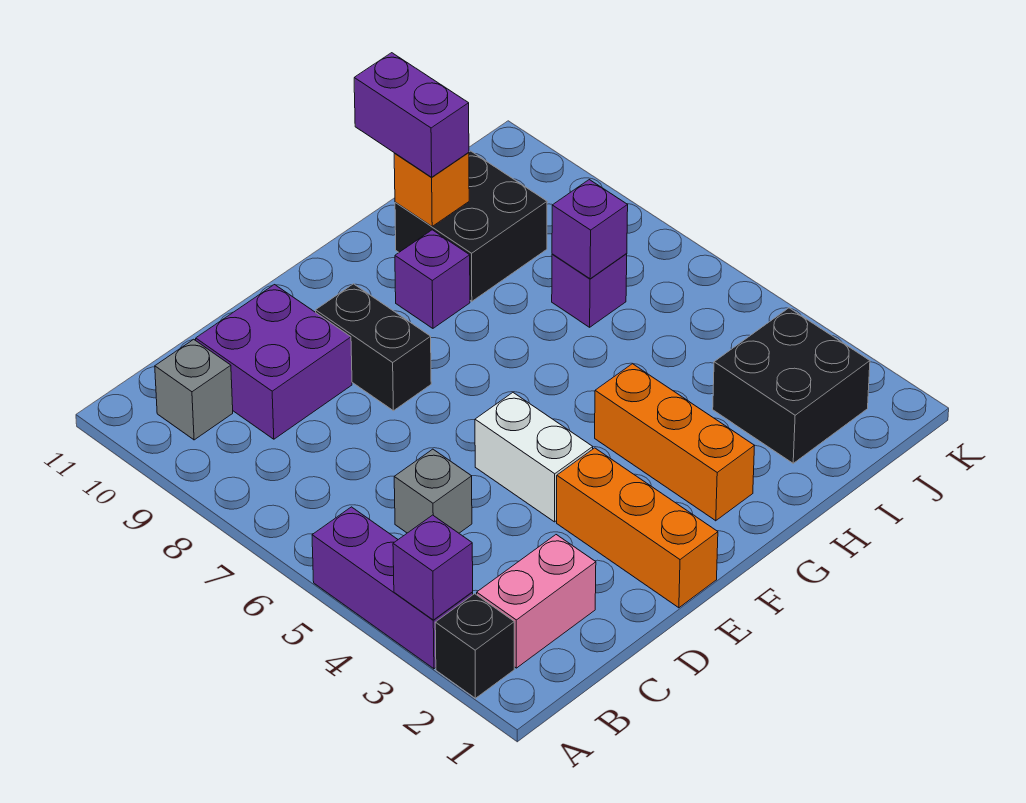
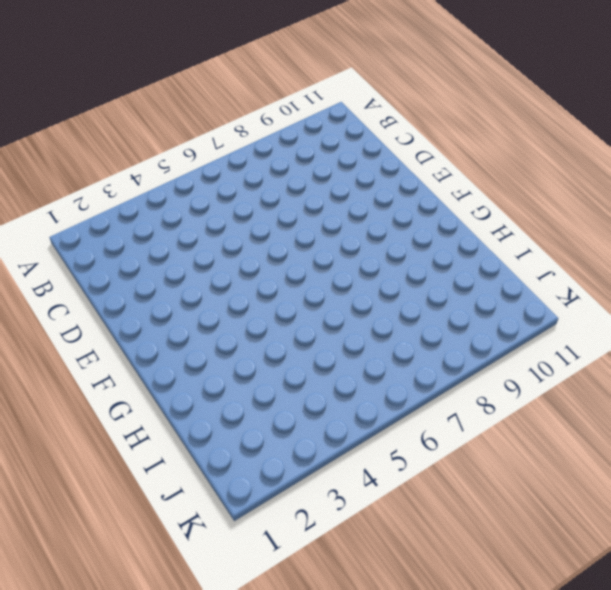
none -> black brick A2 level 1
none -> purple brick A3:A5 level 1
none -> pink brick B2:C2 level 1

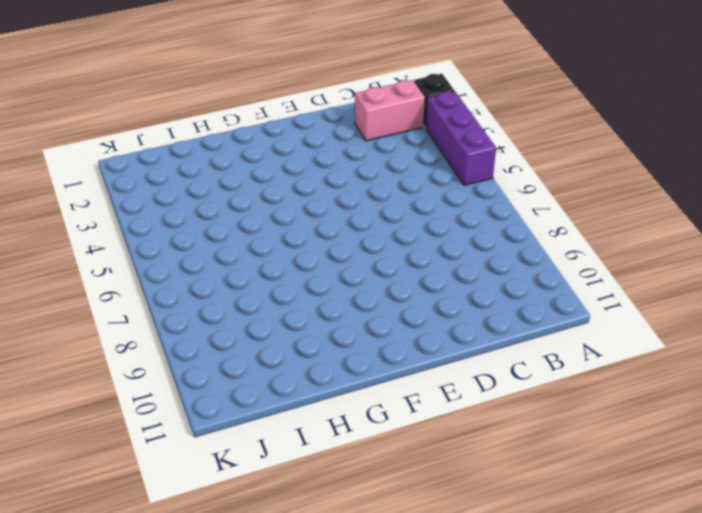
none -> grey brick B10 level 1
none -> grey brick C5 level 1
none -> purple brick C9:D10 level 1

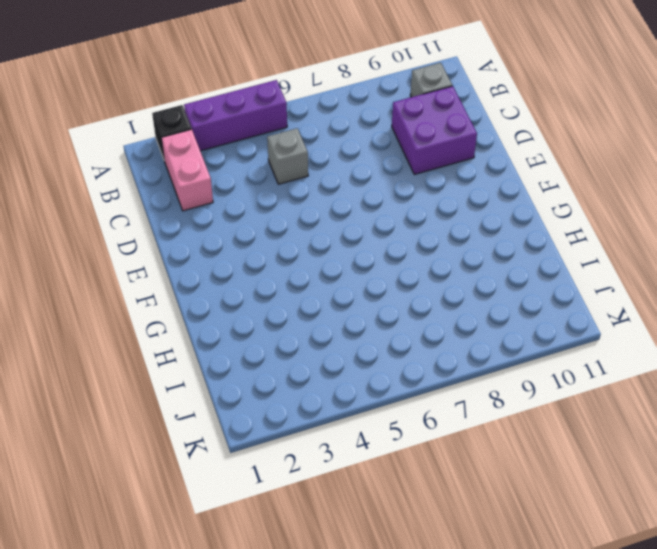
none -> orange brick E1:E3 level 1
none -> white brick E4:E5 level 1
none -> black brick E8:E9 level 1

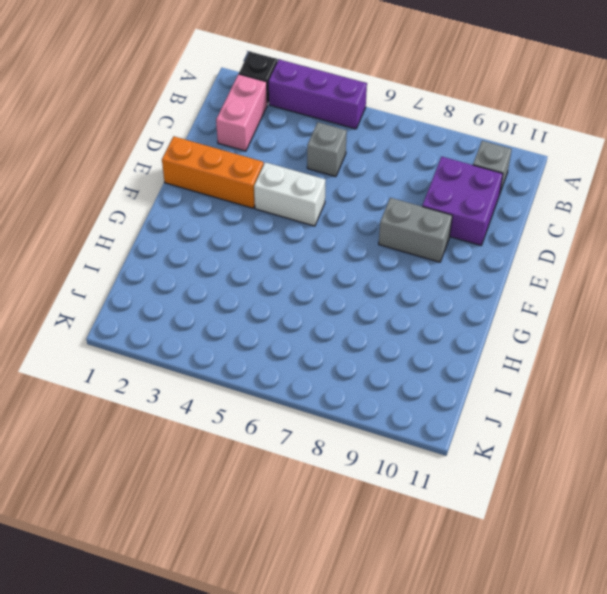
grey brick E8:E9 level 1 -> black brick E8:E9 level 1
none -> orange brick G2:G4 level 1
none -> purple brick G9 level 1
none -> black brick H9:I10 level 1

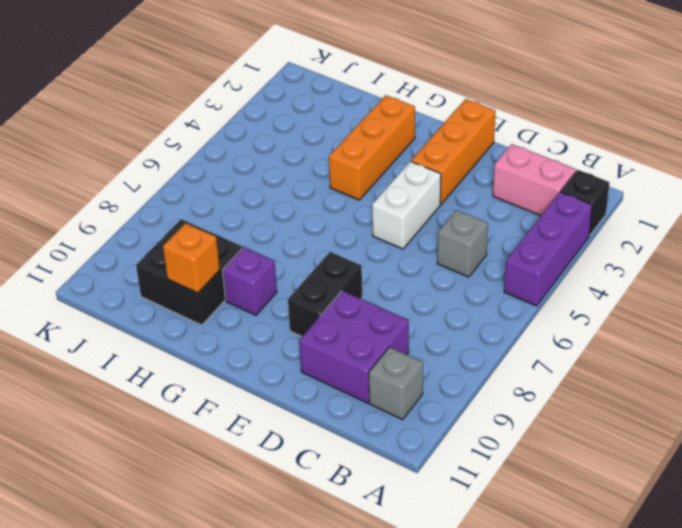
none -> black brick I2:J3 level 1
none -> purple brick I7 level 1
none -> purple brick A3 level 2

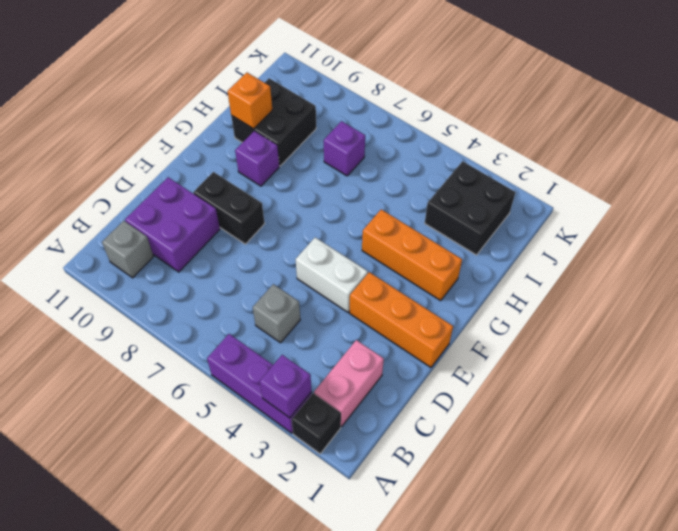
none -> purple brick I7 level 2
none -> purple brick H10:H11 level 3

